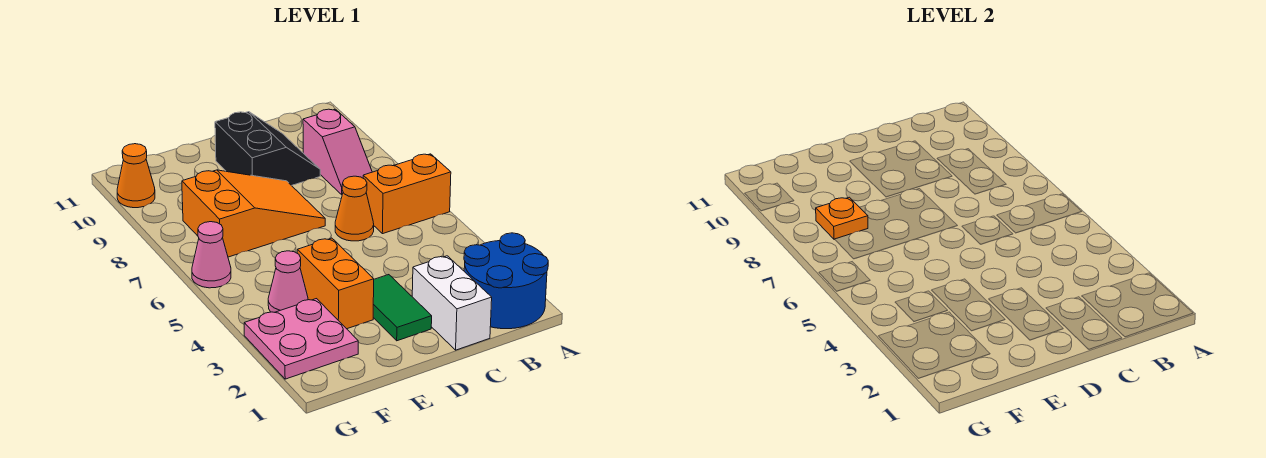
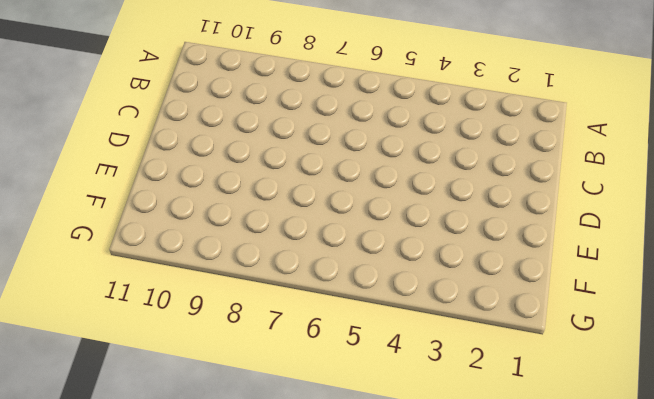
none -> blue round brick A1:B2 level 1
none -> orange brick A6:B6 level 1
none -> pink slope B8:B9 level 1 top 9

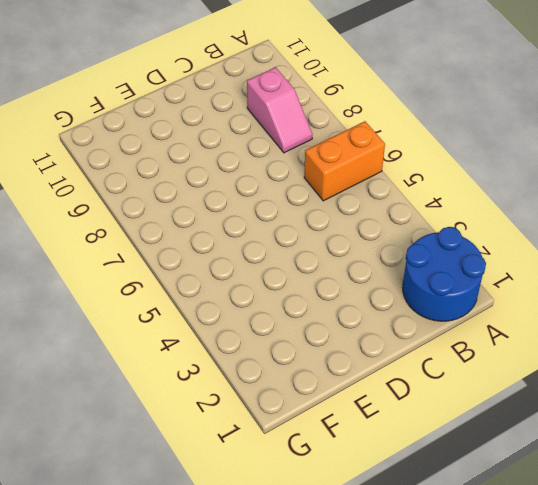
none -> white brick C1:C2 level 1
none -> orange cone C6 level 1
none -> black slope C9:D10 level 1 top D

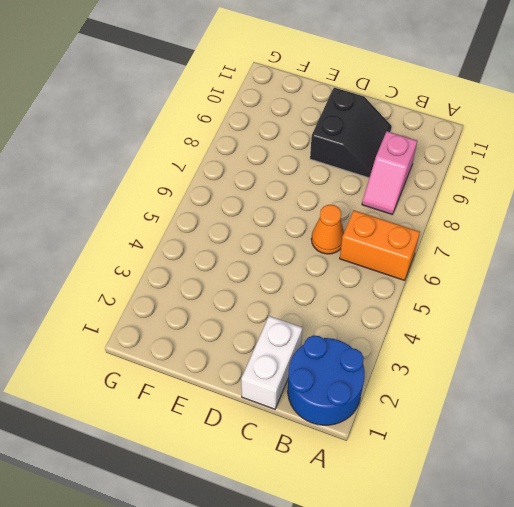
none -> green tile D2:D3 level 1
none -> orange slope D7:F8 level 1 top F
none -> orange brick E3:E4 level 1

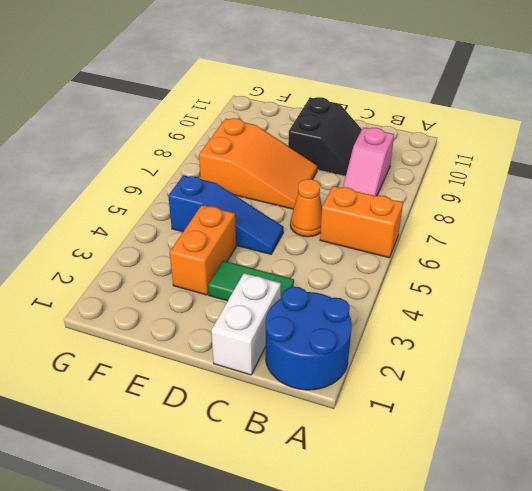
green tile C3:D3 level 1 -> green tile D2:D3 level 1
blue slope D5:F5 level 1 top F -> none
none -> pink plate F2:G3 level 1
none -> pink cone F4 level 1
none -> pink cone G6 level 1

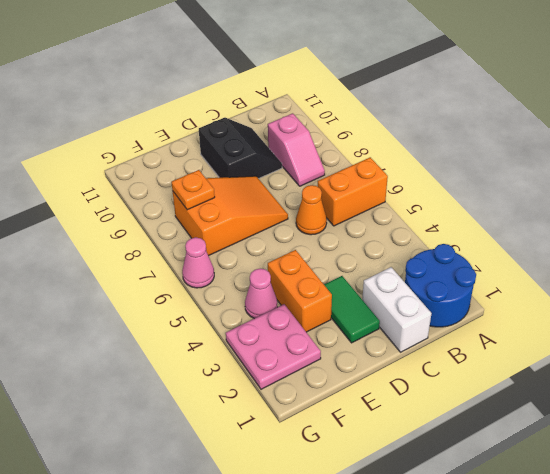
none -> orange cone G10 level 1

